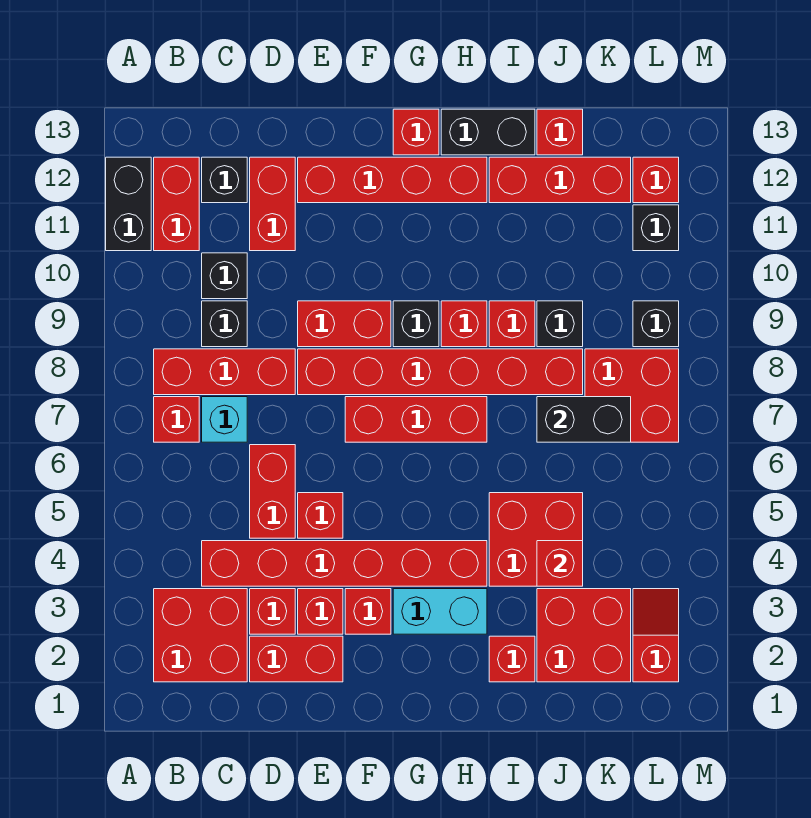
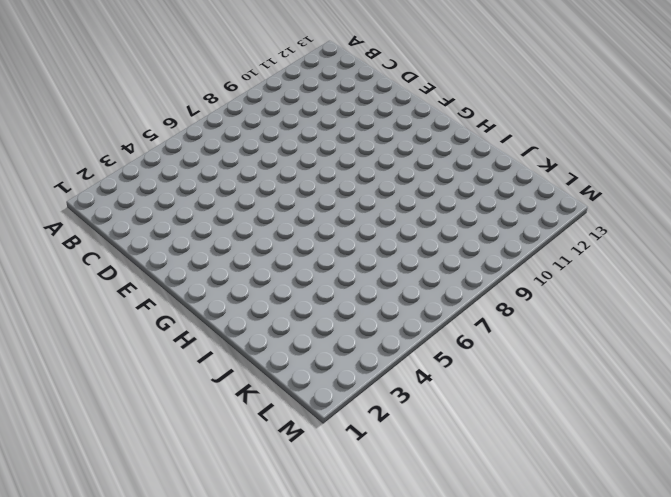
none -> black brick A11:A12 level 1
none -> red brick B2:C3 level 1
none -> red brick B7 level 1
none -> red brick B8:D8 level 1

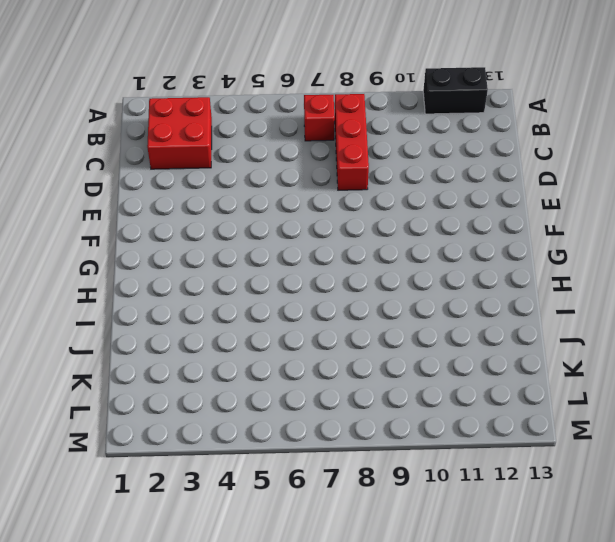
none -> red brick B11:B12 level 1
none -> red brick C4:H4 level 1
none -> cyan brick C7 level 1
none -> black brick C9 level 1

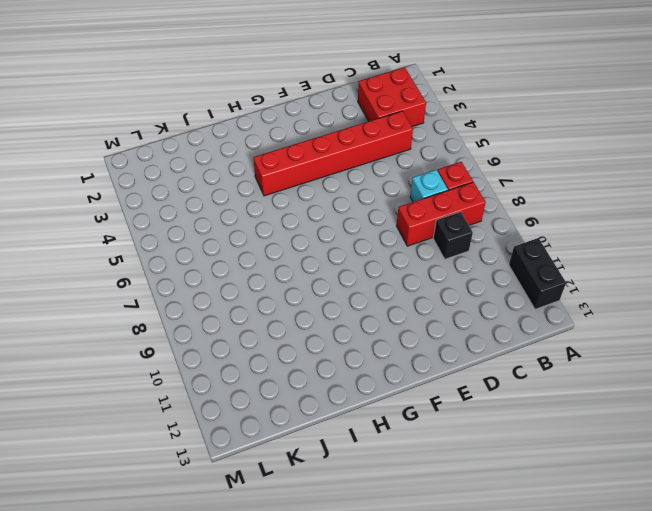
none -> red brick B11:B12 level 1
none -> black brick C10 level 1
none -> black brick C12 level 1
none -> red brick D2:E2 level 1

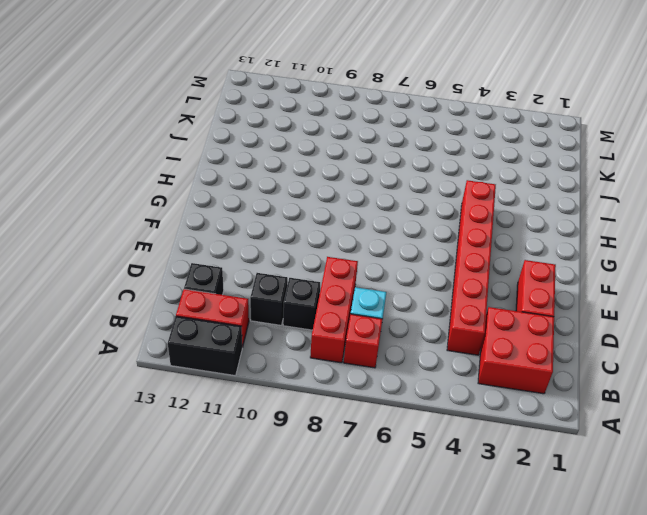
none -> red brick D3 level 1
none -> red brick D5:D6 level 1
none -> red brick D11:D12 level 1
none -> red brick E3 level 1

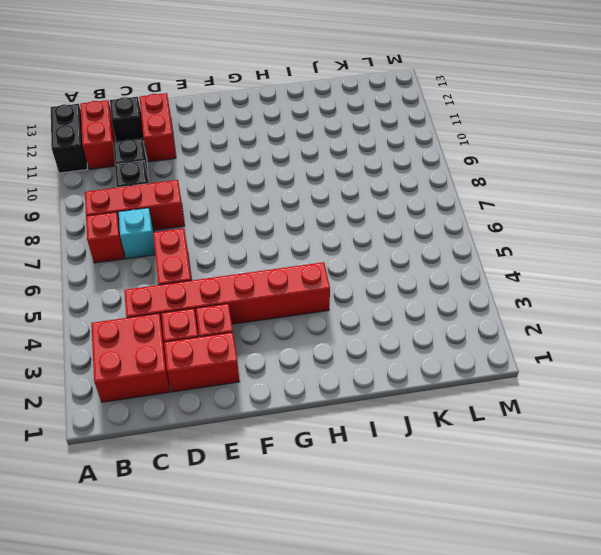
none -> red brick E5 level 1
none -> red brick E8:J8 level 1
none -> red brick E9:F9 level 1
none -> red brick E12:H12 level 1

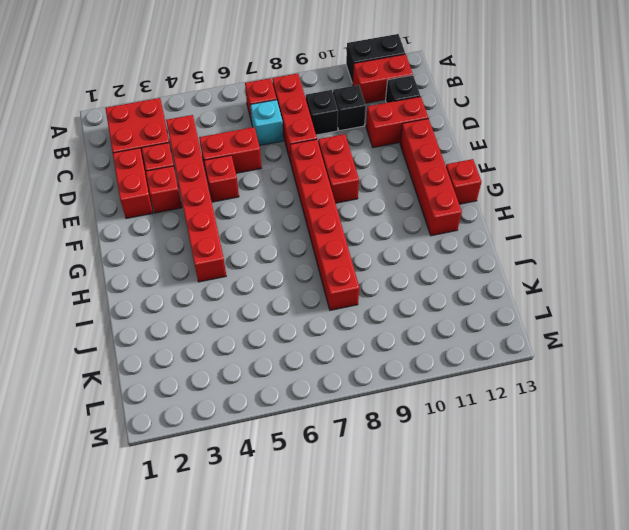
none -> red brick F3 level 1
none -> red brick F7:H7 level 1
none -> cyan brick G3:H3 level 1
none -> black brick G9 level 1

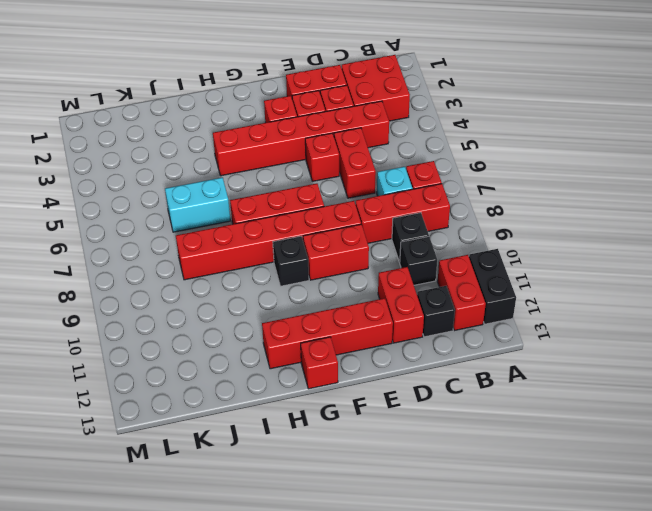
cyan brick I6:J6 level 1 -> cyan brick G3:H3 level 1
none -> red brick H9 level 1
none -> black brick H13:I13 level 1
none -> red brick I2 level 1
none -> red brick I4:J5 level 1

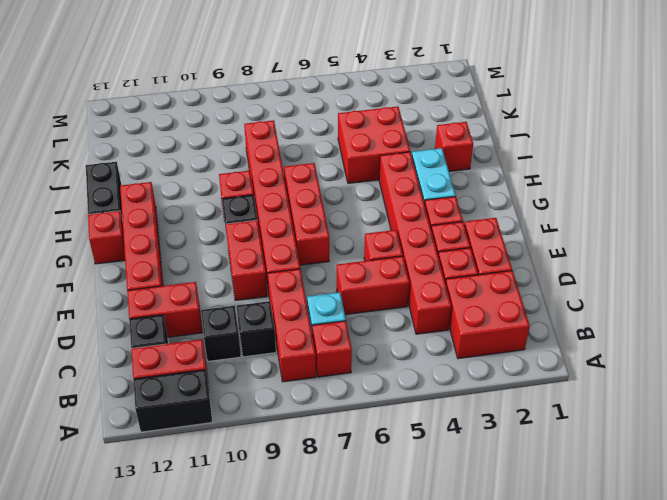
none -> red brick I9 level 1
none -> red brick I12:K12 level 1
none -> red brick J2:K3 level 1
none -> black brick J9 level 1

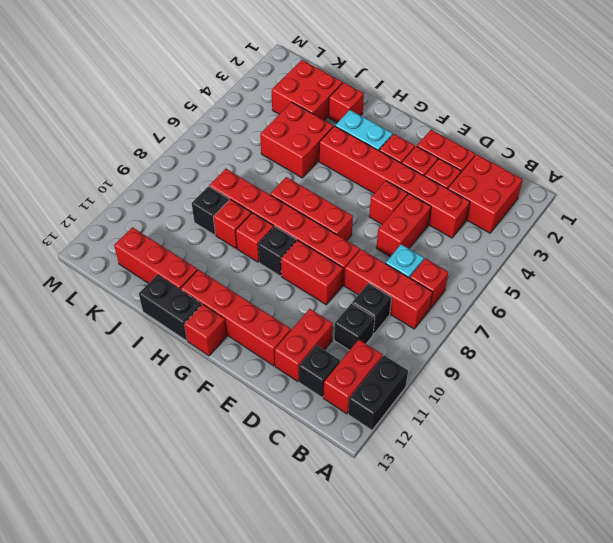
none -> red brick J13 level 1
none -> red brick K7:L8 level 1
none -> red slope L2:L3 level 1 top 2
none -> black brick L9 level 1

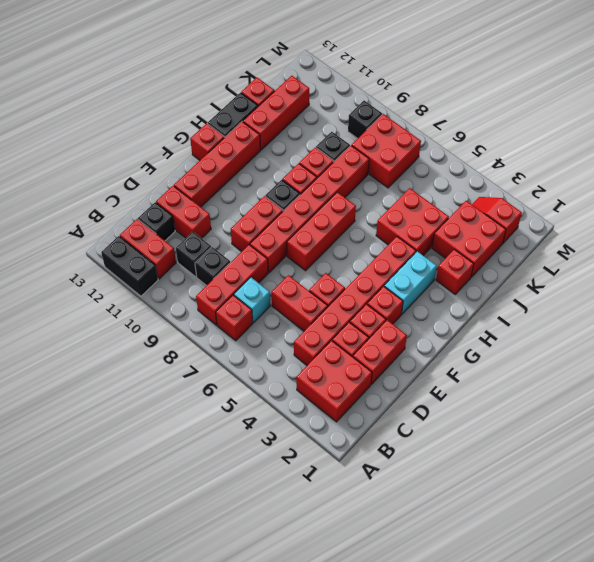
none -> black brick L11 level 1
none -> red brick L12 level 1
none -> red brick J4 level 2
none -> black brick J7:K7 level 2

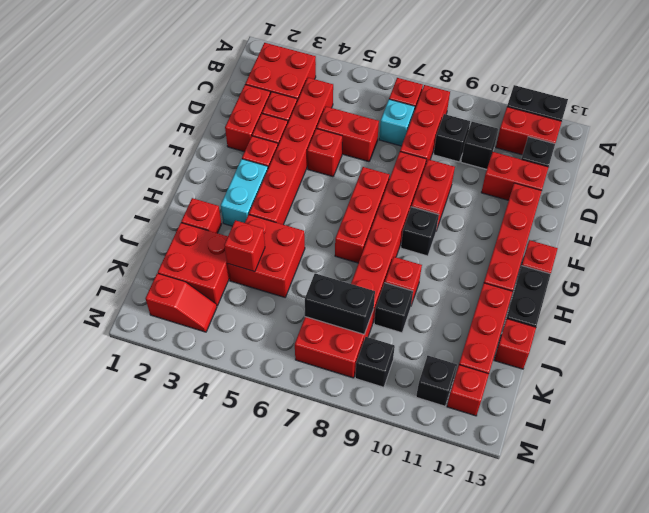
black brick K7:K8 level 2 -> black brick J7:K7 level 2
none -> red brick H9 level 1

